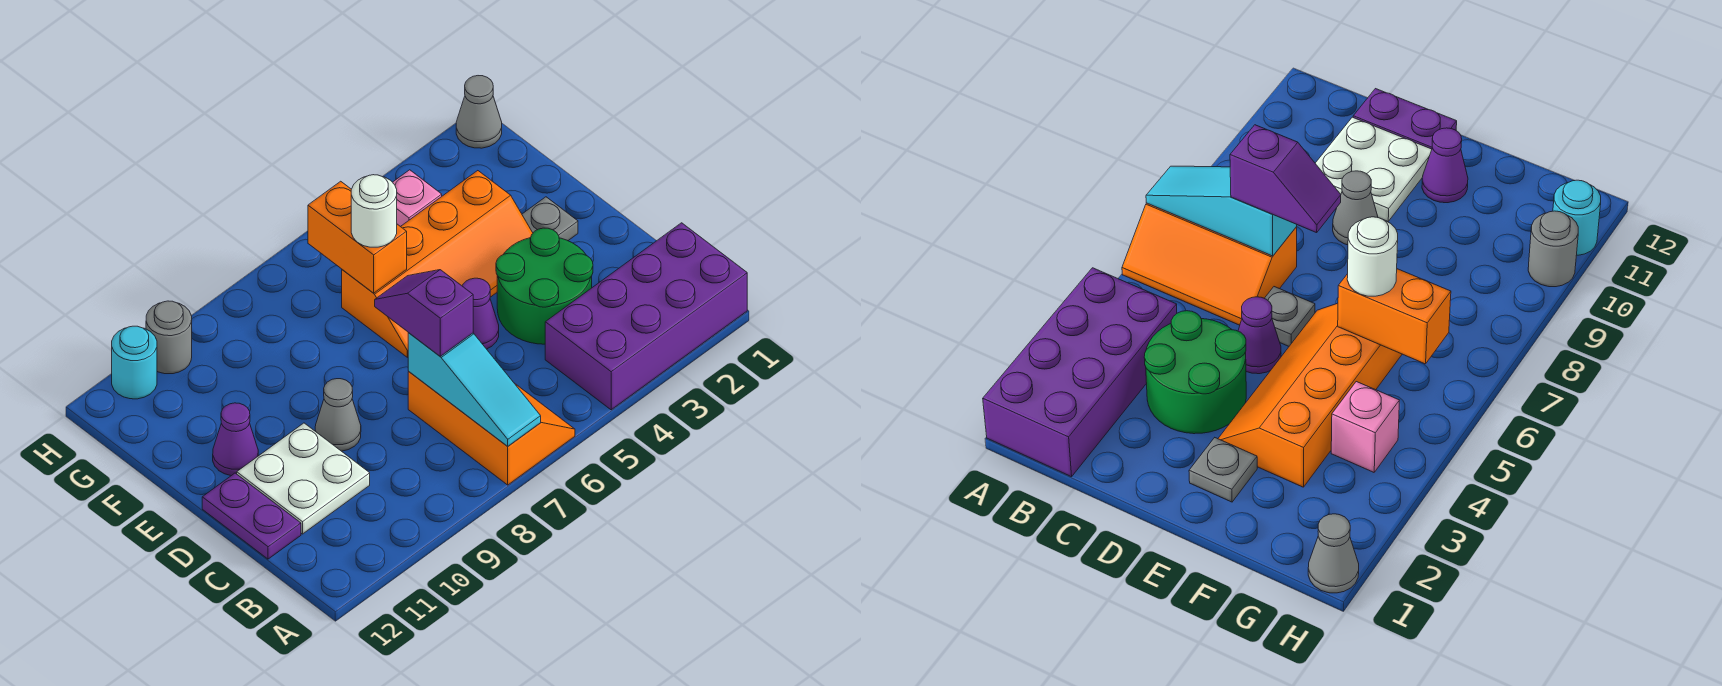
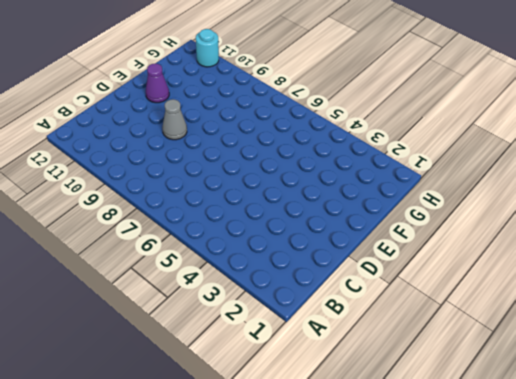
none -> purple brick A1:B4 level 1
none -> orange slope A6:C7 level 1 top 7
none -> green round brick C3:D4 level 1

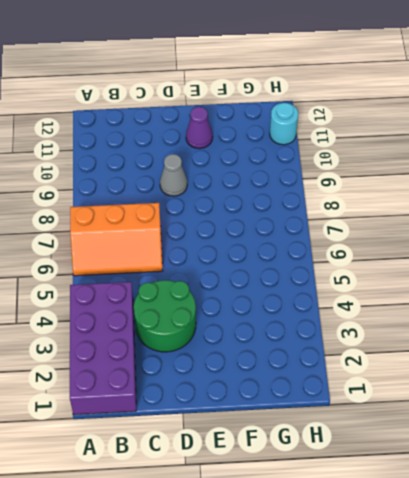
none -> white plate C10:D11 level 1
none -> purple plate C12:D12 level 1
none -> purple cone D5 level 1

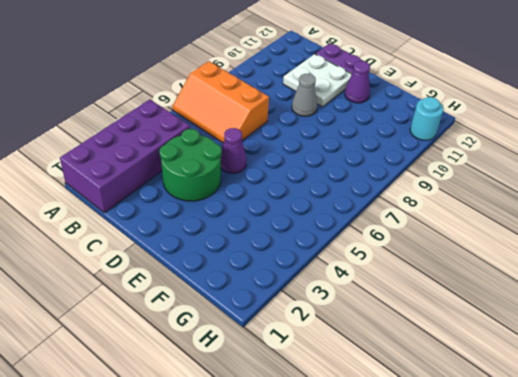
none -> grey plate D6 level 1
none -> grey plate E2 level 1
none -> orange slope E3:F6 level 1 top F

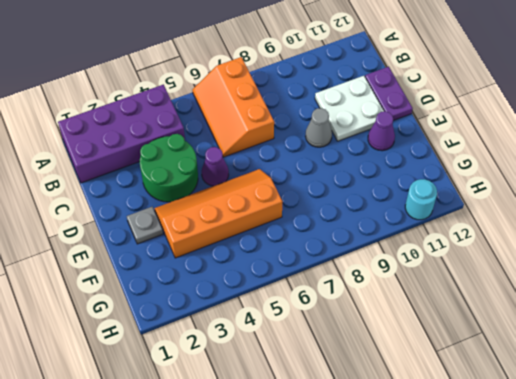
none -> grey plate D6 level 1
none -> pink brick G4 level 1
none -> grey cone H1 level 1

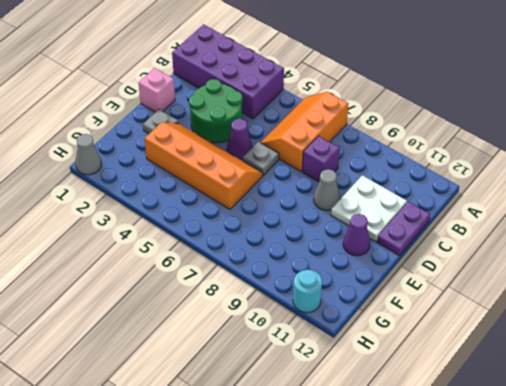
purple brick C8 level 1 -> none
pink brick D1 level 1 -> pink brick G4 level 1
none -> grey round brick H10 level 1
none -> cyan slope A7:C7 level 2 top C
none -> orange brick F6:G6 level 2

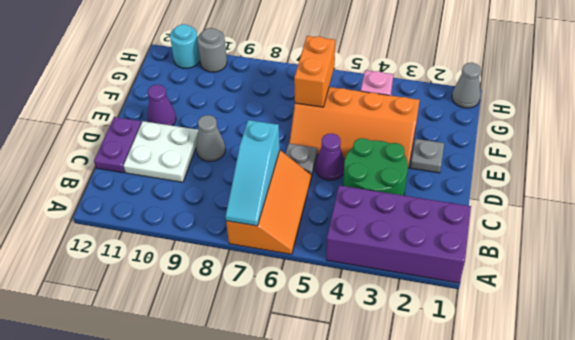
none -> purple slope C7:D7 level 3 top C
none -> white round brick F6 level 3

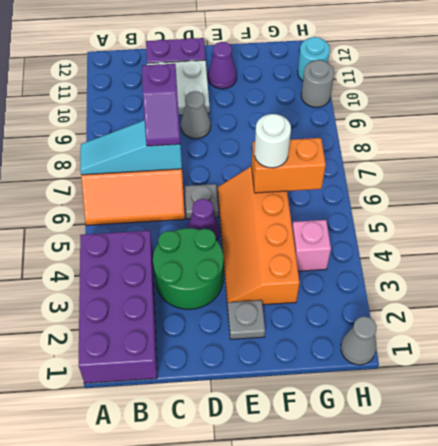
purple slope C7:C8 level 3 top 8 -> purple slope C7:D7 level 3 top C

